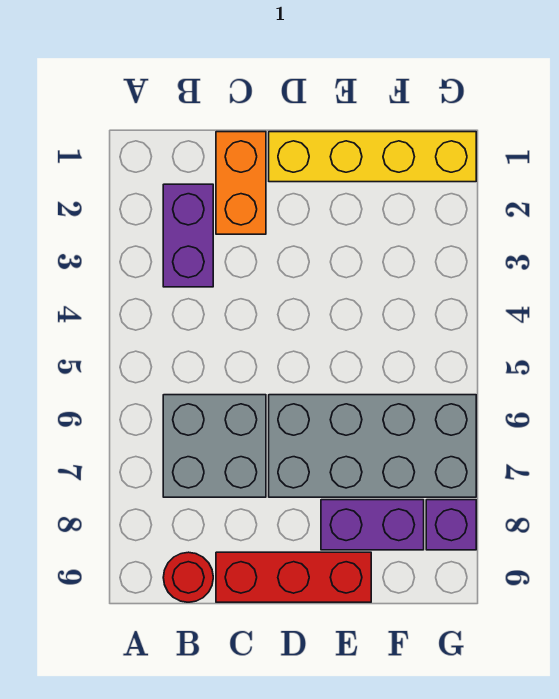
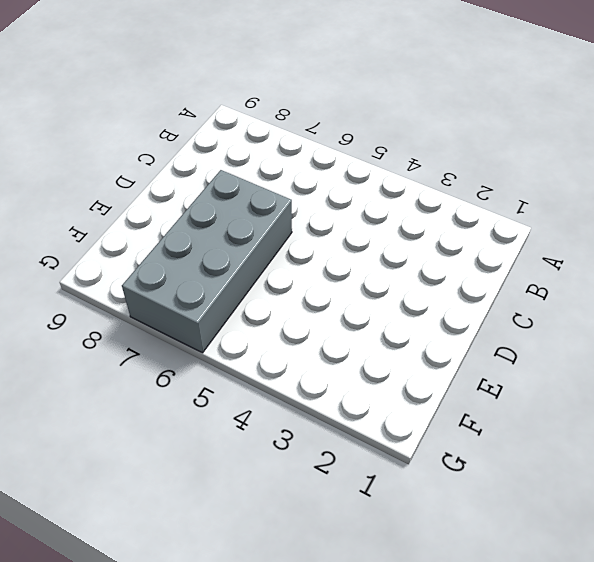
none -> purple brick B2:B3 level 1
none -> grey brick B6:C7 level 1

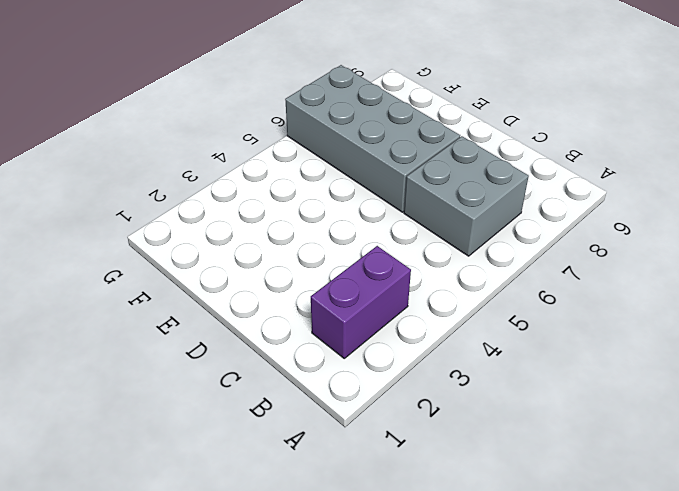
none -> red round brick B9 level 1
none -> orange brick C1:C2 level 1

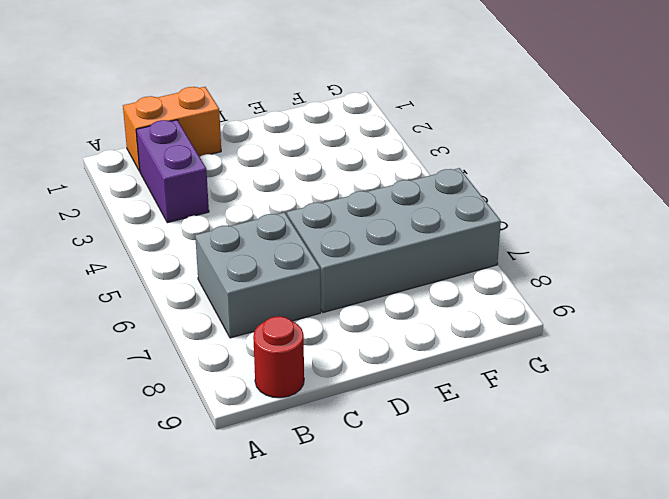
orange brick B1:C1 level 1 -> orange brick C1:C2 level 1
none -> red brick C9:E9 level 1
none -> yellow brick D1:G1 level 1

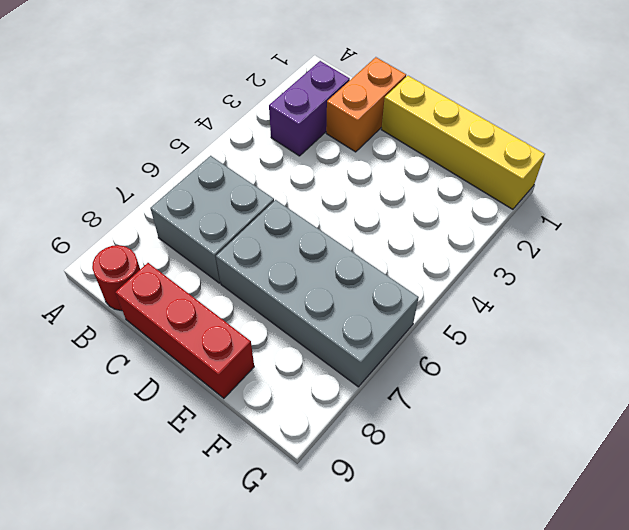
none -> purple brick E8:F8 level 1
none -> purple brick G8 level 1

